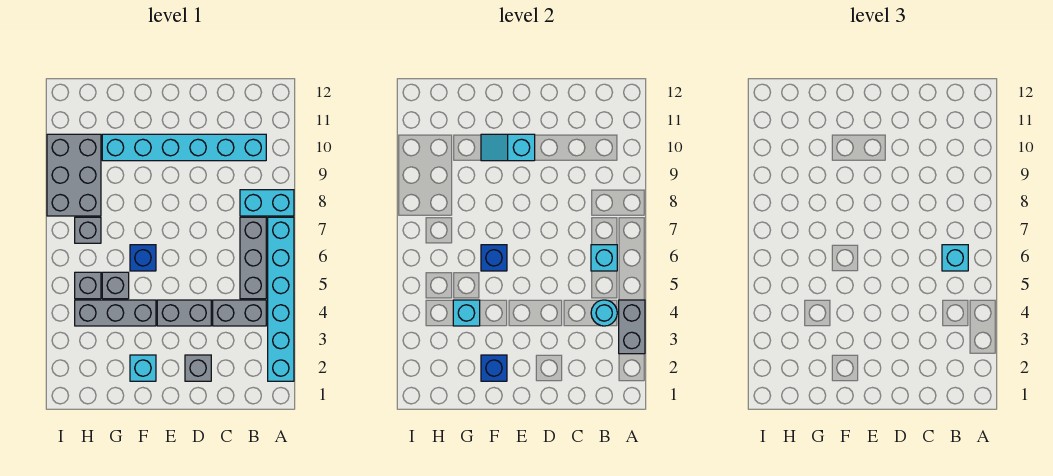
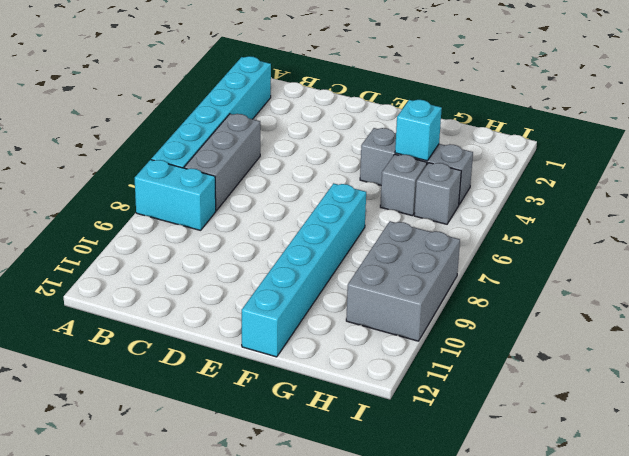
cyan brick F7:F12 level 1 -> cyan brick B10:G10 level 1
none -> grey brick B4:C4 level 1
none -> grey brick D2 level 1
none -> grey brick D4:E4 level 1

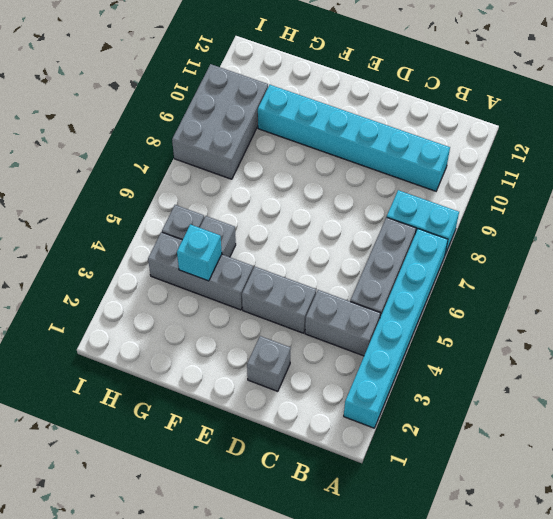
none -> cyan brick F2 level 1
none -> blue brick F6 level 1
none -> grey brick H7 level 1

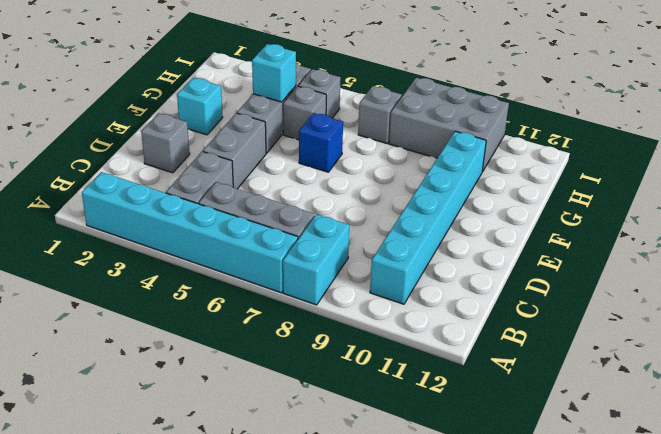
none -> grey brick A3:A4 level 2
none -> cyan round brick B4 level 2
none -> cyan brick B6 level 2

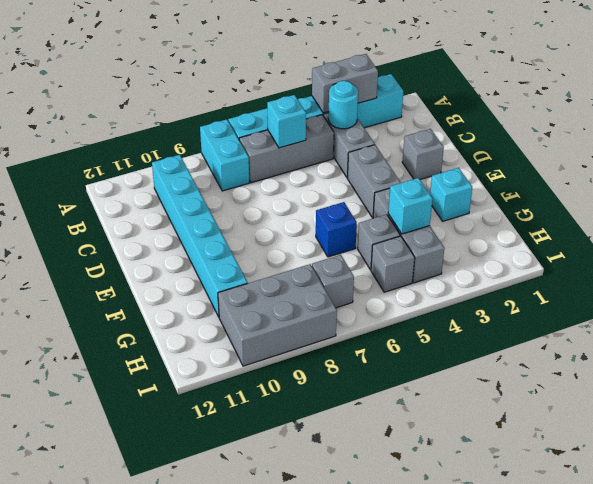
none -> cyan slope E10:F10 level 2 top E
none -> blue brick F2 level 2
none -> blue brick F6 level 2

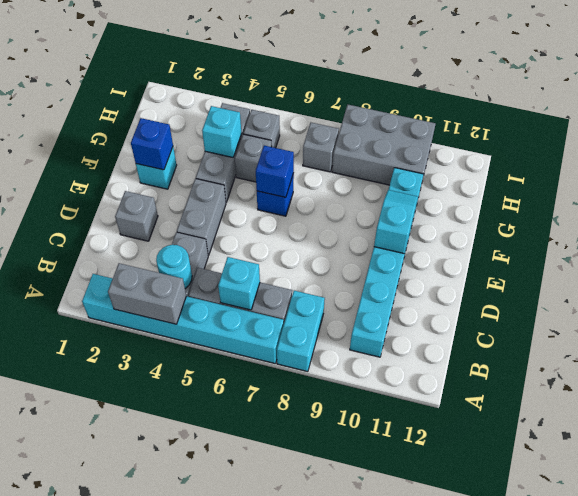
none -> cyan brick B6 level 3

